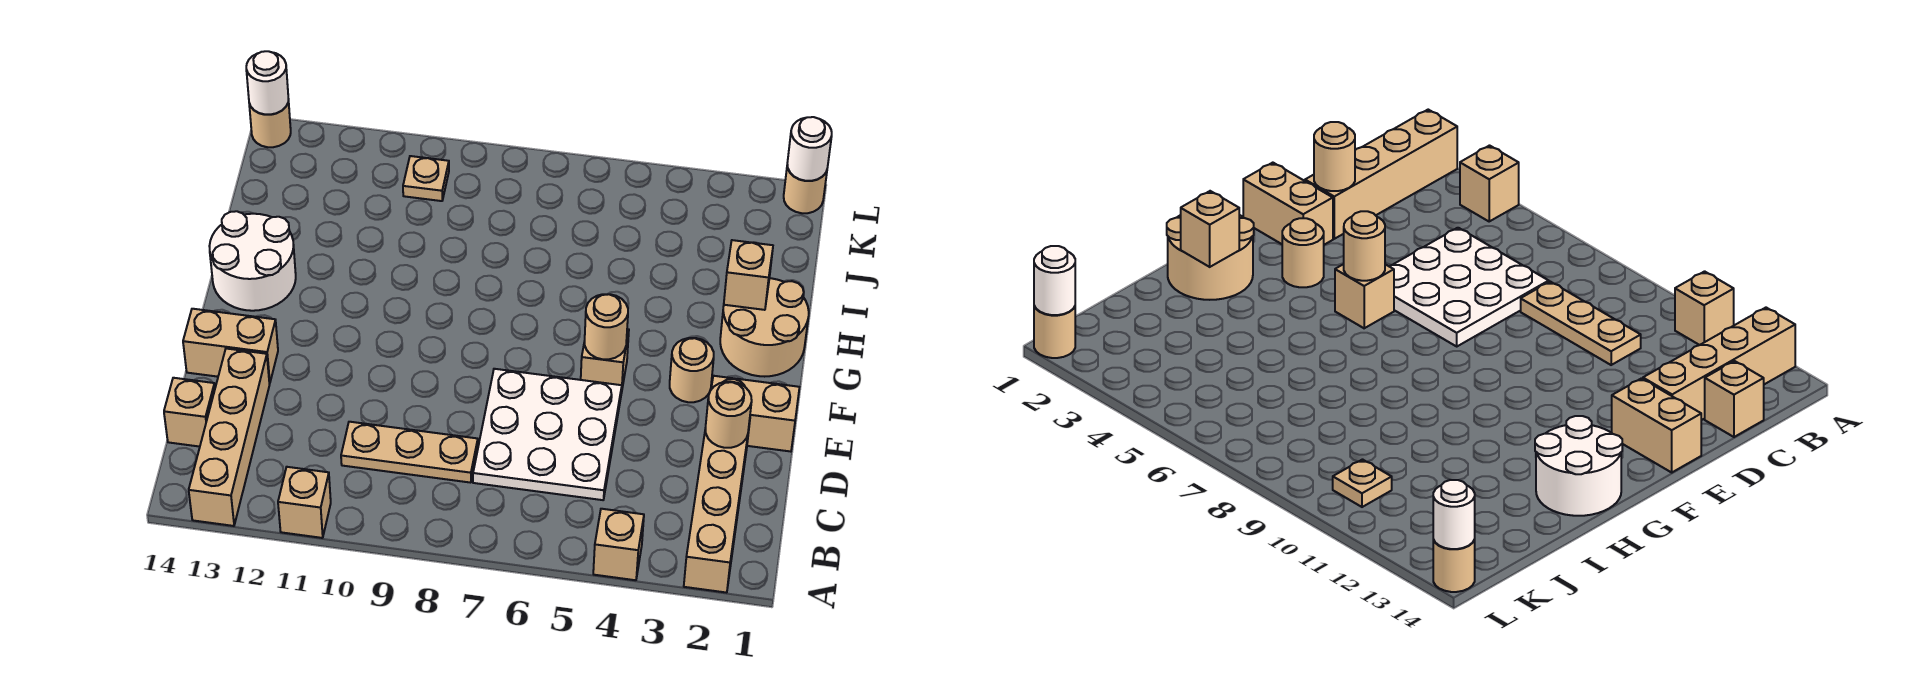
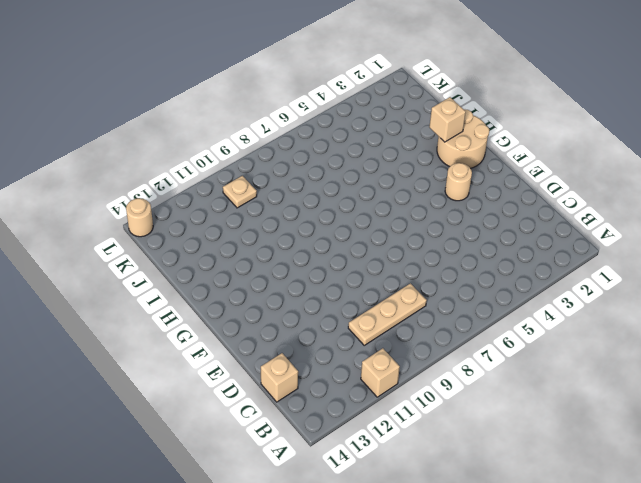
none -> tan brick A2:D2 level 1
none -> tan brick A4 level 1
none -> tan brick A13:D13 level 1

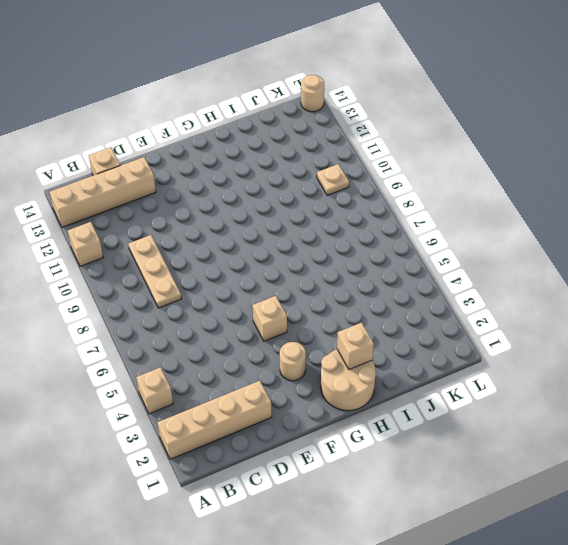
none -> white plate C5:E7 level 1
none -> tan brick E1:E2 level 1
none -> tan brick E13:E14 level 1

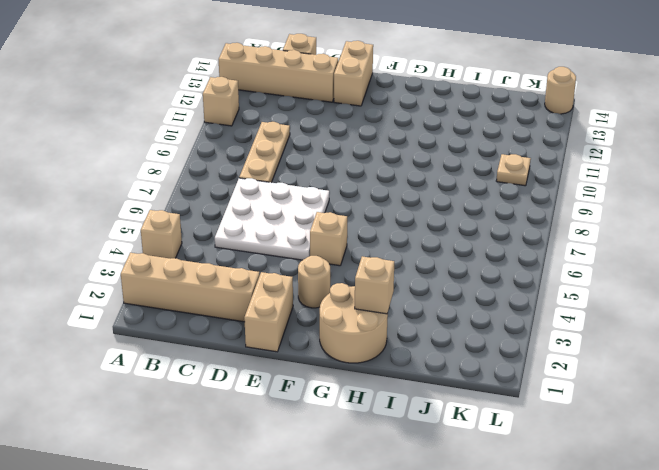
none -> white round brick G13:H14 level 1
none -> tan round brick L1 level 1
none -> tan round brick D2 level 2

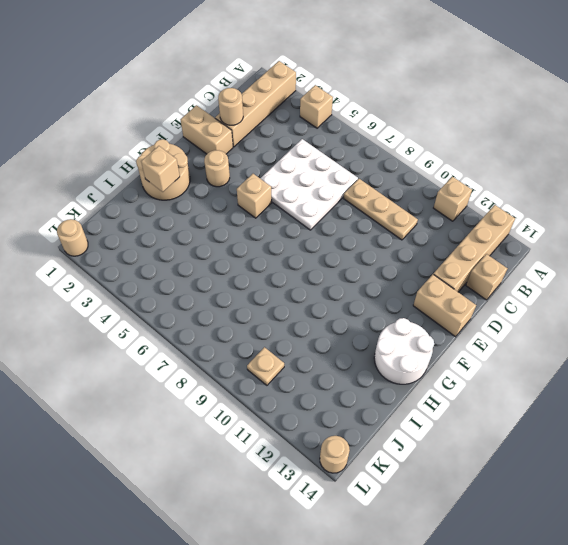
none -> tan round brick F5 level 2
none -> white round brick L1 level 2
none -> white round brick L14 level 2

